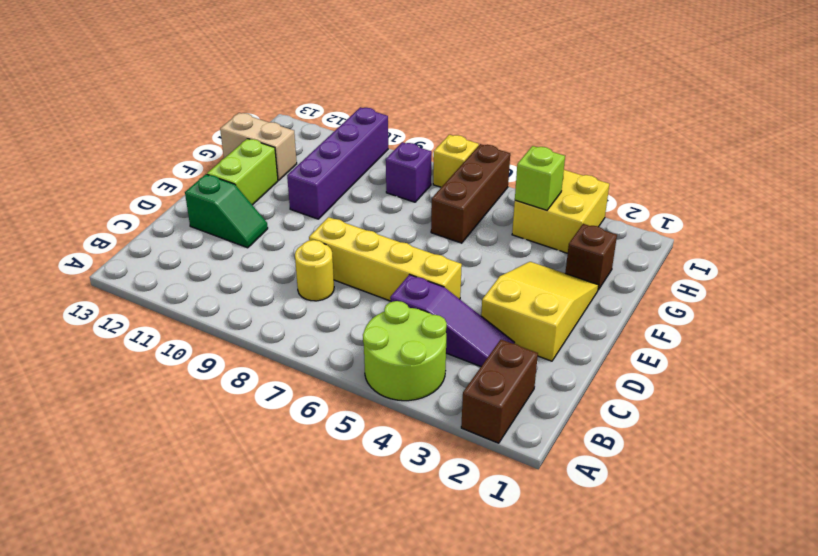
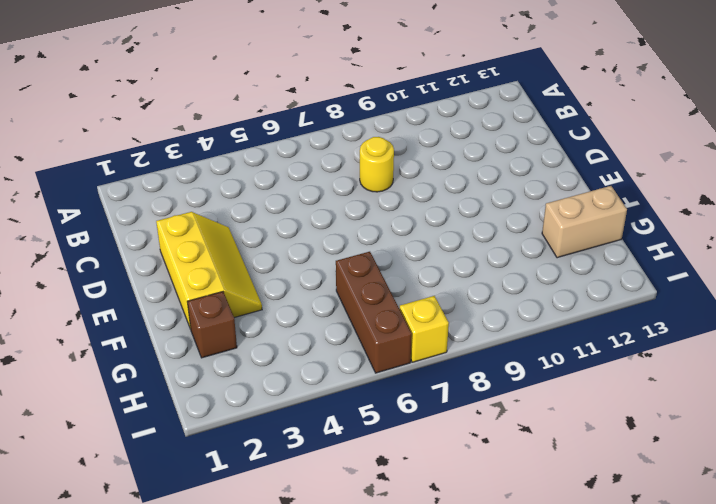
yellow slope D2:F3 level 1 top 2 -> yellow slope D2:F3 level 1 top D
none -> brown brick A2:B2 level 1
none -> lime round brick A4:B5 level 1
none -> purple slope C3:C5 level 1 top 5

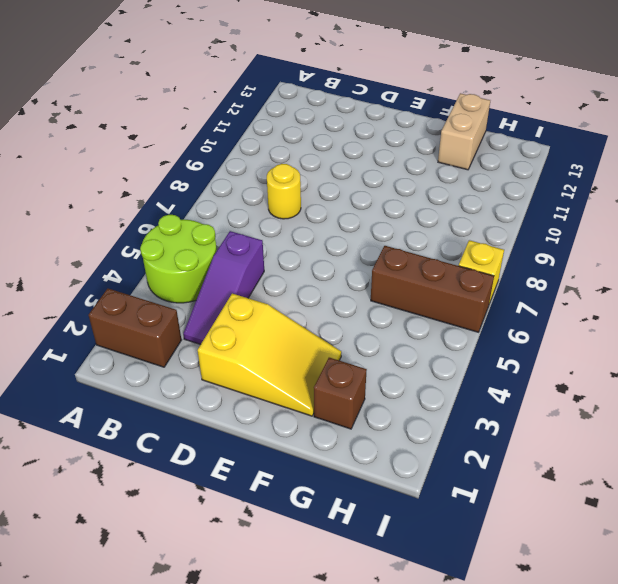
none -> yellow brick D5:D8 level 1
none -> green slope D11:D12 level 1 top 12
none -> lime brick E12:F12 level 1

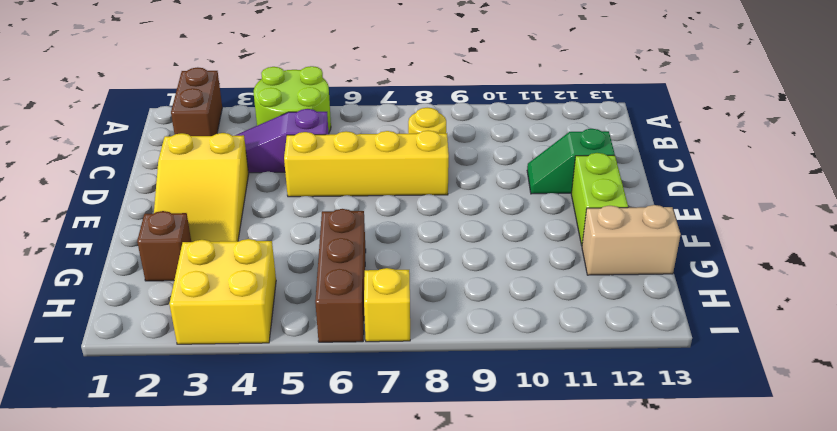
none -> purple brick F10:I10 level 1
none -> purple brick H8 level 1
none -> lime brick H4 level 2

